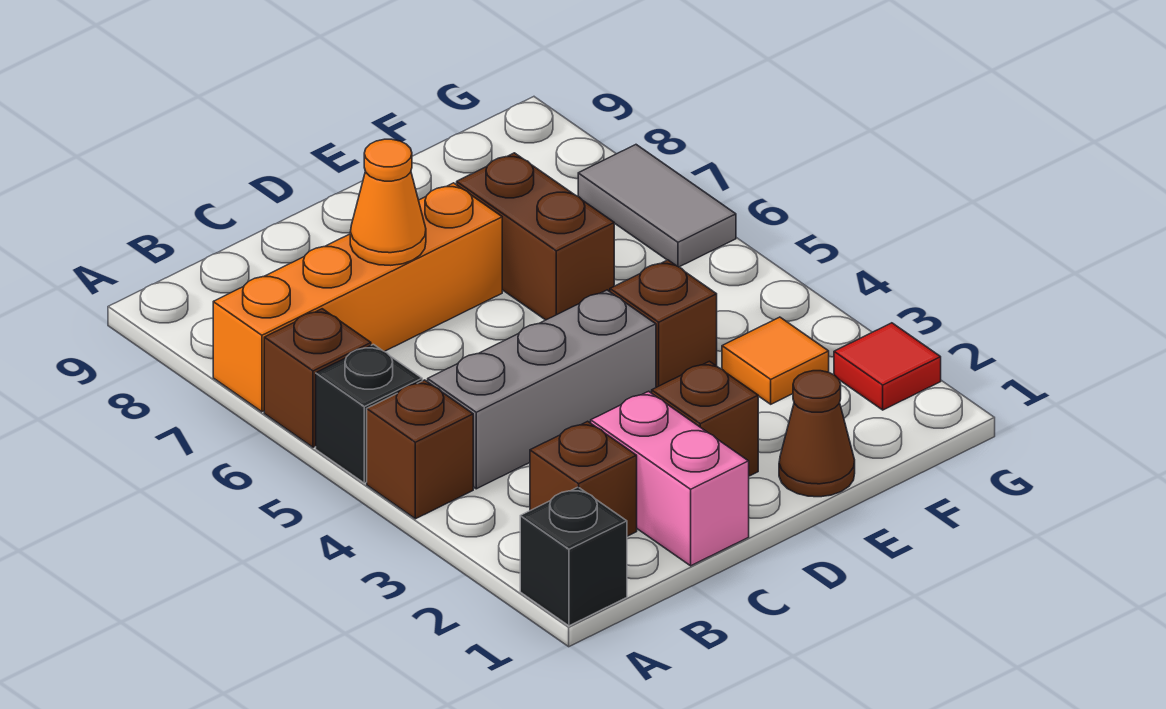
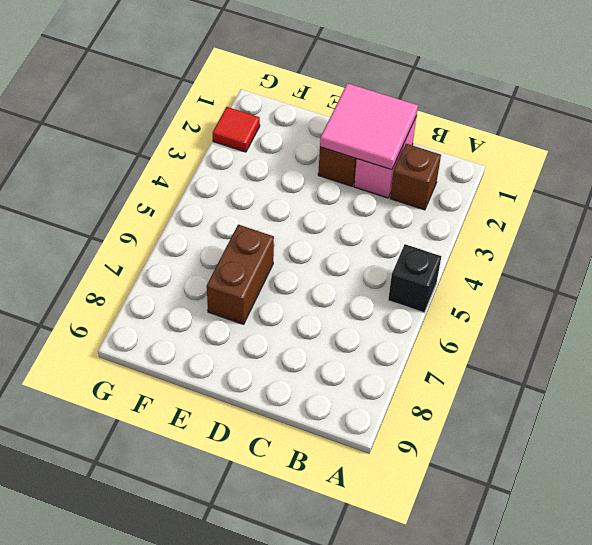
pink tile C1:D2 level 2 -> none
none -> black brick A1 level 1
none -> brown brick A4 level 1
none -> brown brick A6 level 1

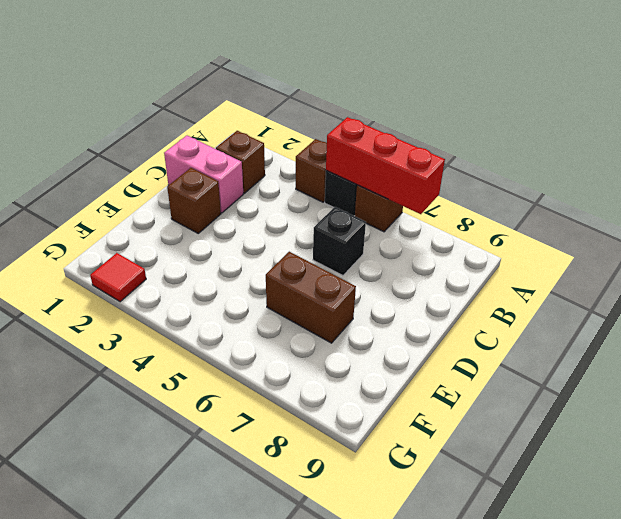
red brick A5:A7 level 2 -> none
black brick C6 level 1 -> black brick A1 level 1
none -> orange brick A7:D7 level 1
none -> grey brick B4:D4 level 1
none -> brown cone E1 level 1

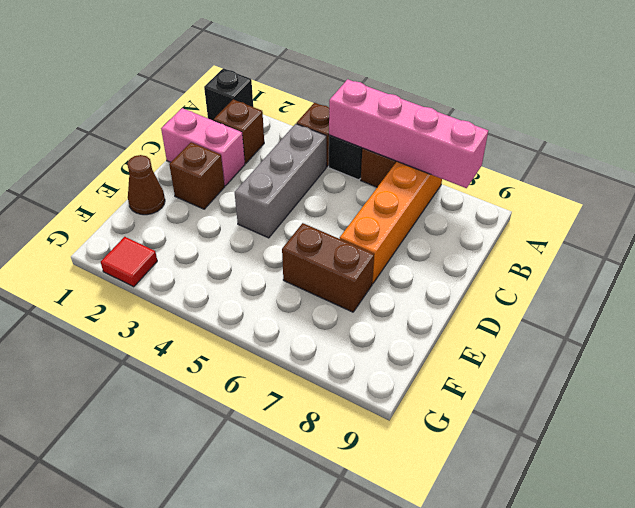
pink brick A5:A8 level 2 -> none
none -> brown brick E4 level 1
none -> orange tile F3 level 1
none -> grey tile G6:G7 level 1

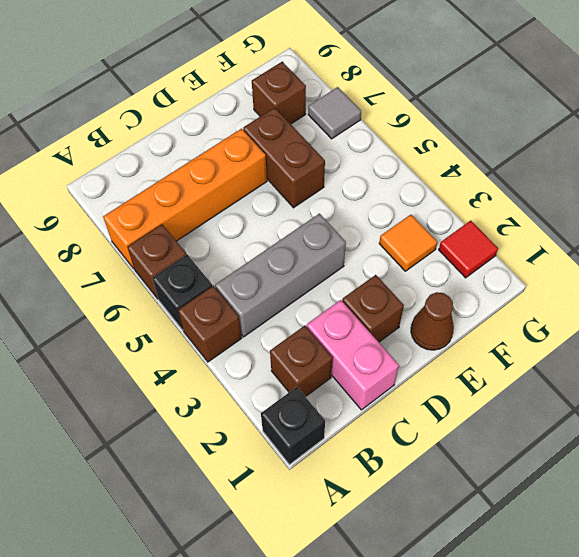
brown brick F8 level 1 -> brown brick E4 level 1
grey tile G7 level 1 -> grey tile G6:G7 level 1
none -> orange cone C7 level 2

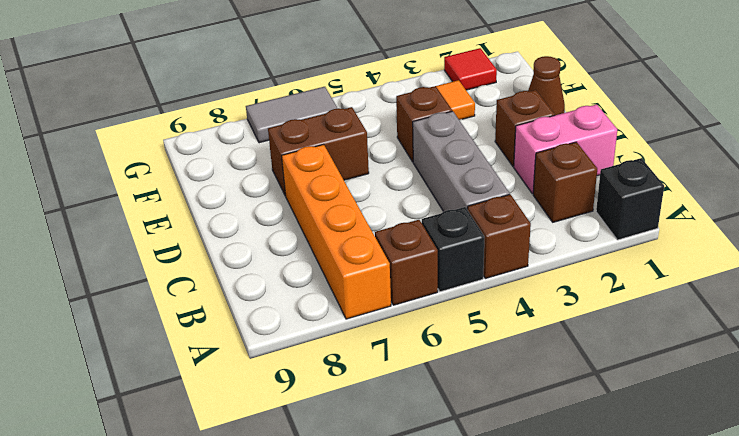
none -> orange cone C7 level 2

